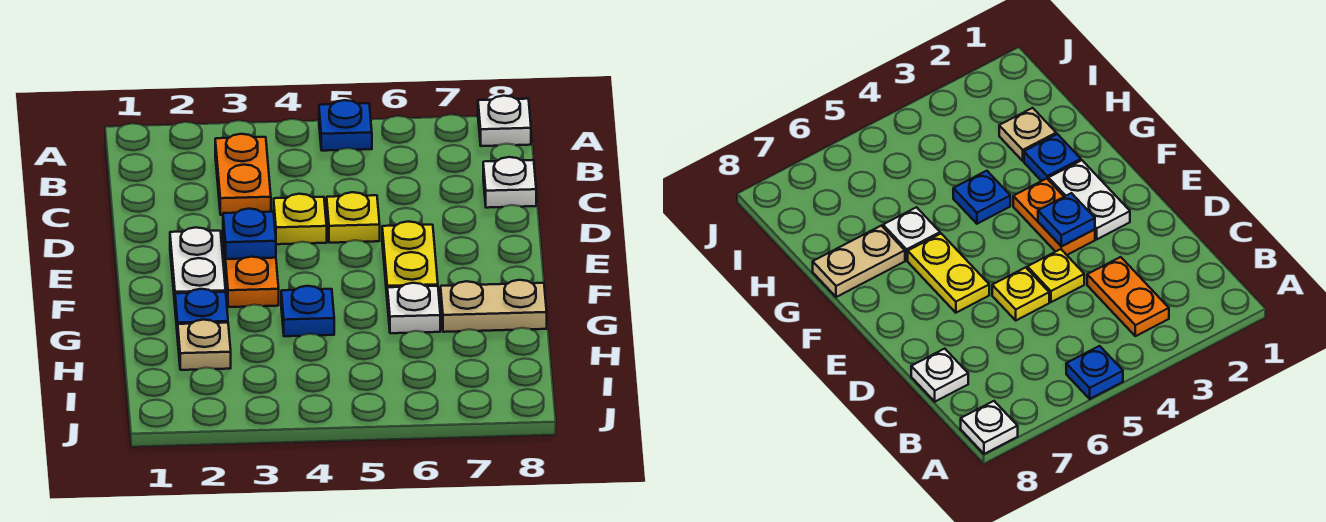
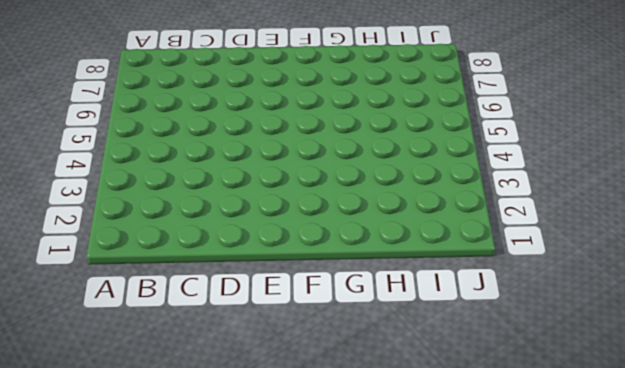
none -> blue plate A5 level 1
none -> white plate A8 level 1
none -> orange plate B3:C3 level 1

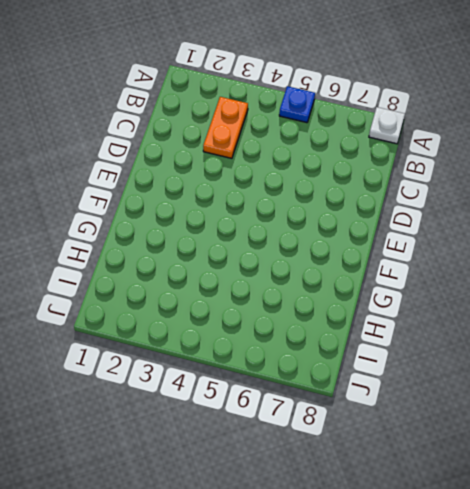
none -> white plate C8 level 1
none -> yellow plate D4 level 1
none -> yellow plate D5 level 1

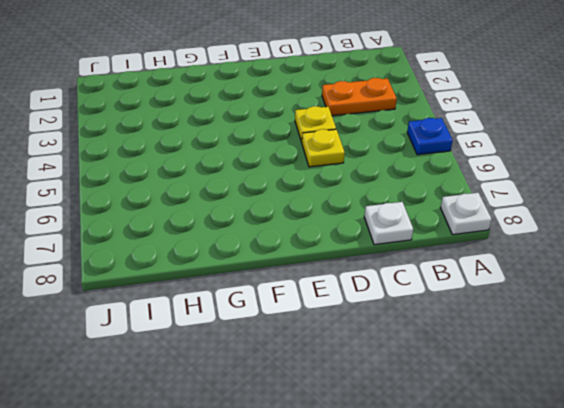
none -> white plate E2:F2 level 1
none -> orange plate E3:F3 level 1
none -> yellow plate E6:F6 level 1

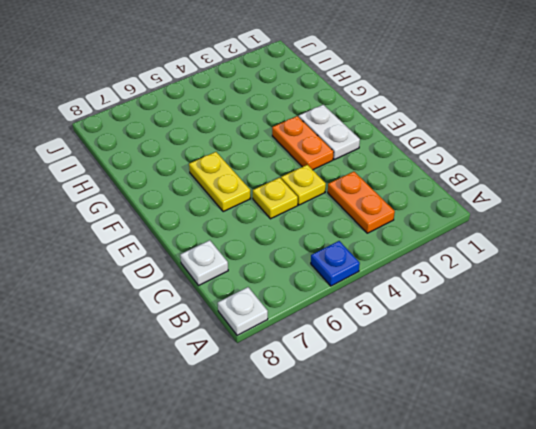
none -> blue plate G2 level 1
none -> blue plate G4 level 1
none -> white plate G6 level 1

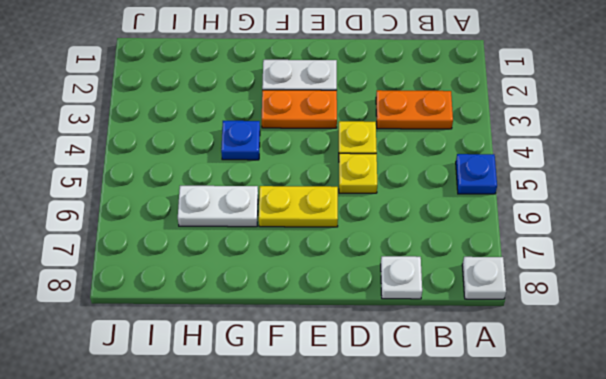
white plate G6:H6 level 1 -> white plate G6 level 1
none -> blue plate G2 level 1
none -> tan plate G7:G8 level 1
none -> tan plate H2 level 1

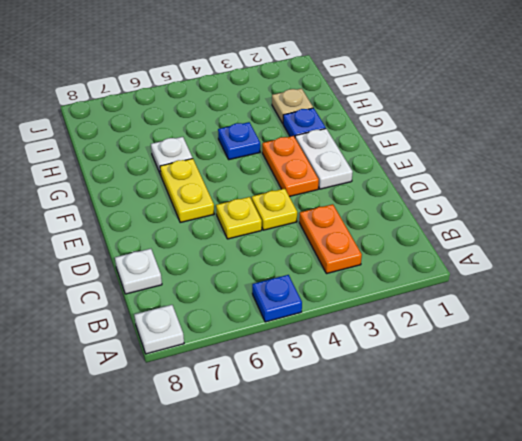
none -> tan plate G7:G8 level 1
none -> blue plate E3 level 2

